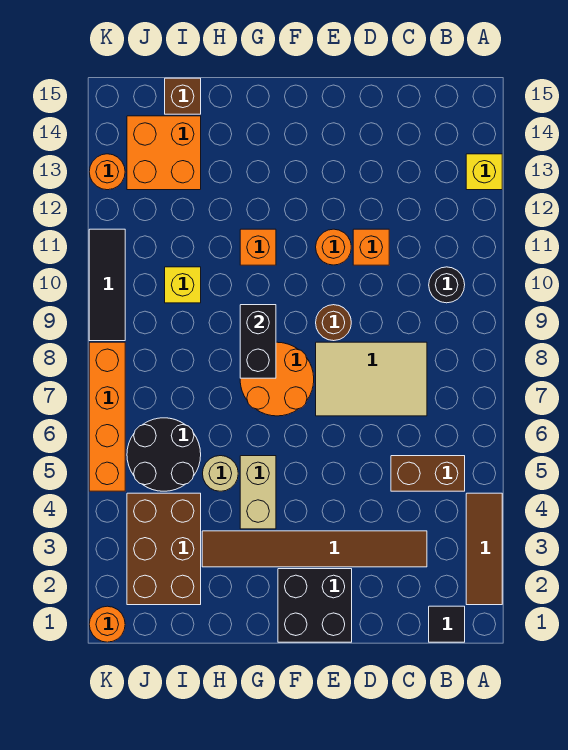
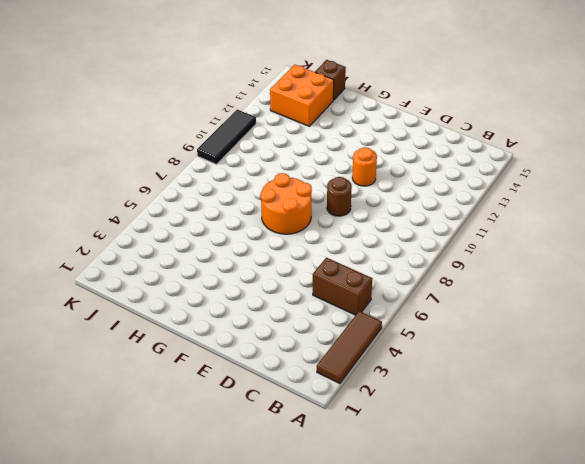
none -> yellow brick A13 level 1
none -> black tile B1 level 1
none -> black round brick B10 level 1

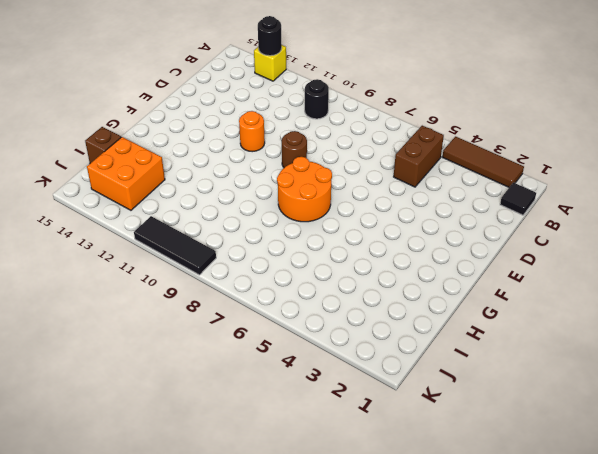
black round brick A13 level 2 -> none
none -> brown tile C3:H3 level 1
none -> tan tile C7:E8 level 1
none -> orange brick D11 level 1

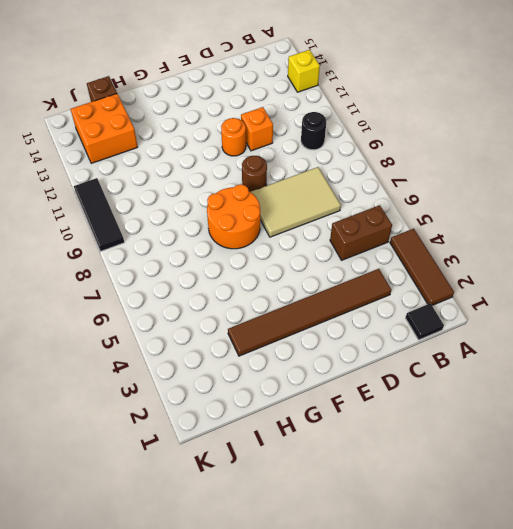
none -> black brick E1:F2 level 1
none -> tan brick G4:G5 level 1
none -> orange brick G11 level 1

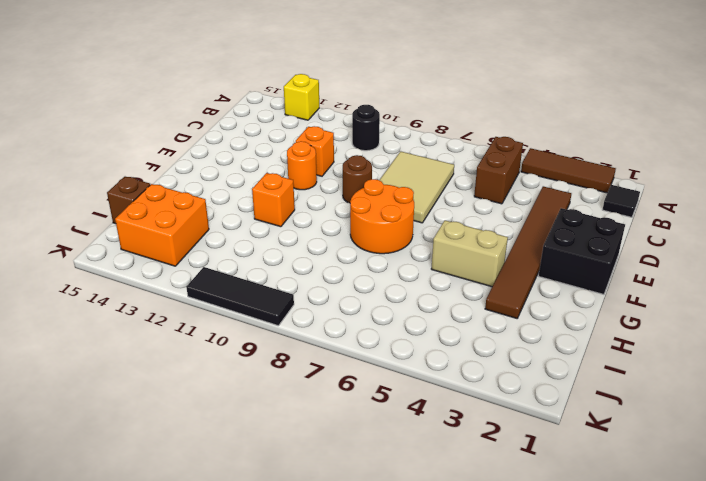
none -> tan round brick H5 level 1
none -> brown brick I2:J4 level 1
none -> black round brick I5:J6 level 1

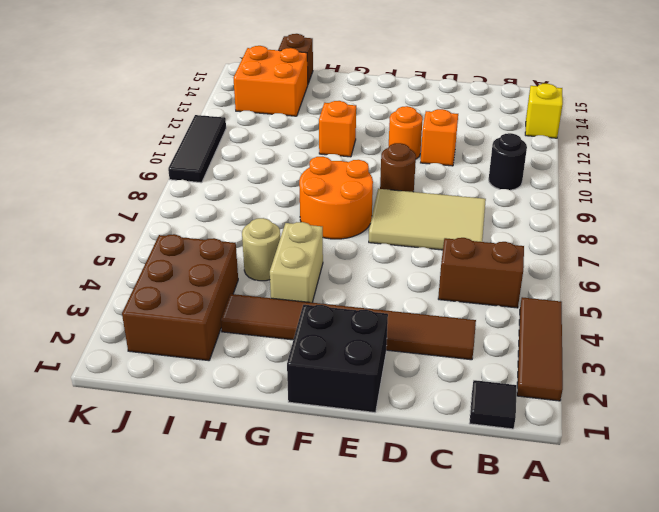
none -> black round brick I5:J6 level 1
none -> yellow brick I10 level 1
none -> orange round brick K1 level 1

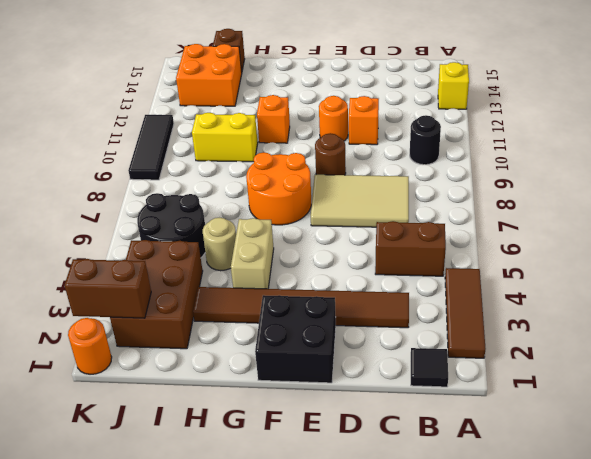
yellow brick H10:I10 level 1 -> yellow brick I10 level 1
brown brick J2:K2 level 2 -> none
none -> orange brick K5:K8 level 1
none -> orange round brick K13 level 1
none -> black brick G8:G9 level 2

